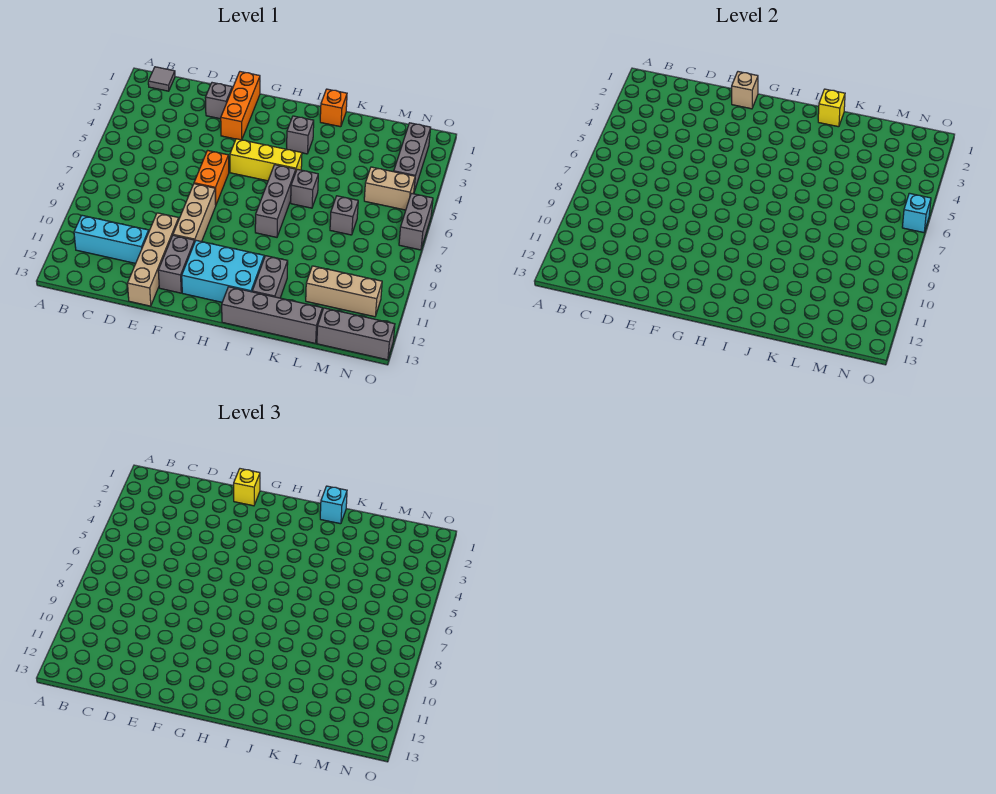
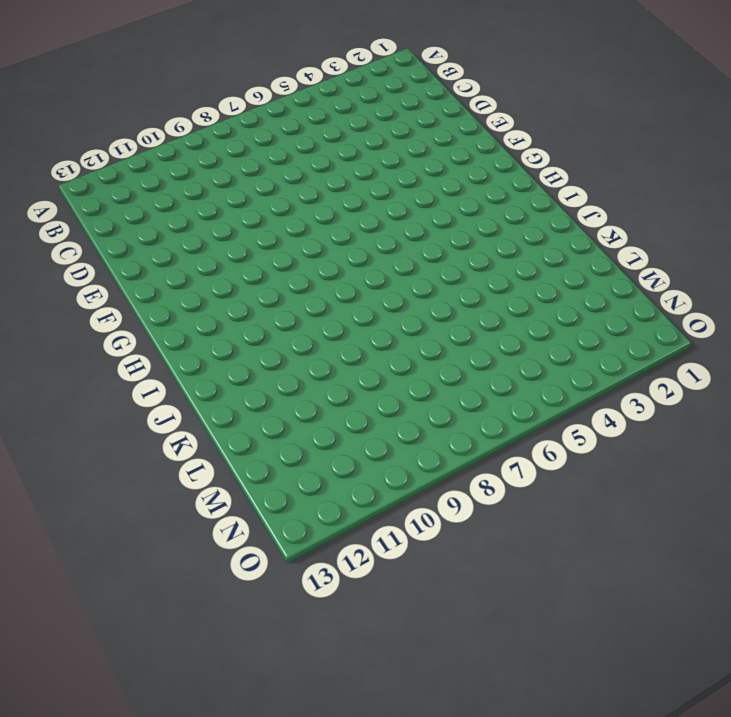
none -> grey tile B1 level 1
none -> cyan brick B11:D11 level 1
none -> grey brick E2 level 1

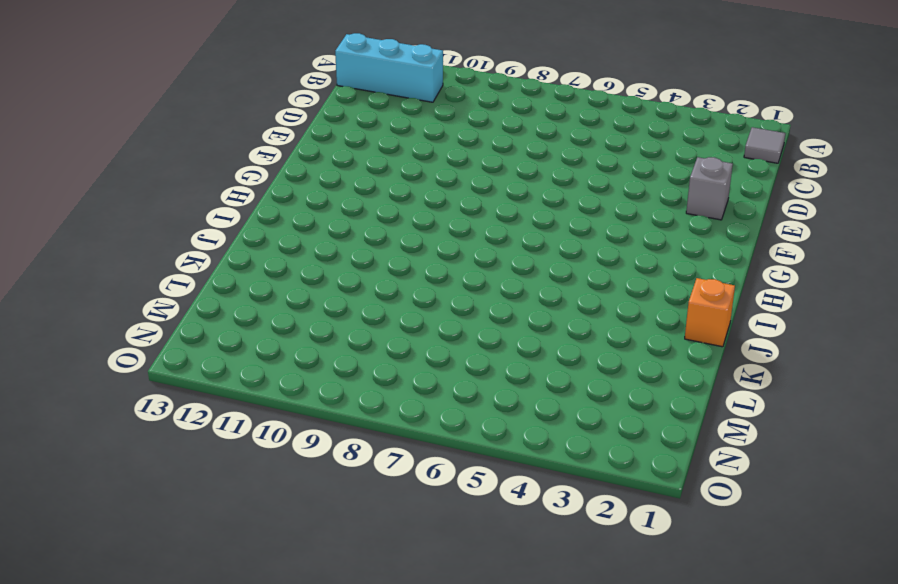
cyan brick B11:B13 level 1 -> cyan brick B11:D11 level 1
none -> tan brick E10:E13 level 1
none -> orange brick F1:F3 level 1
none -> orange brick F6:F7 level 1

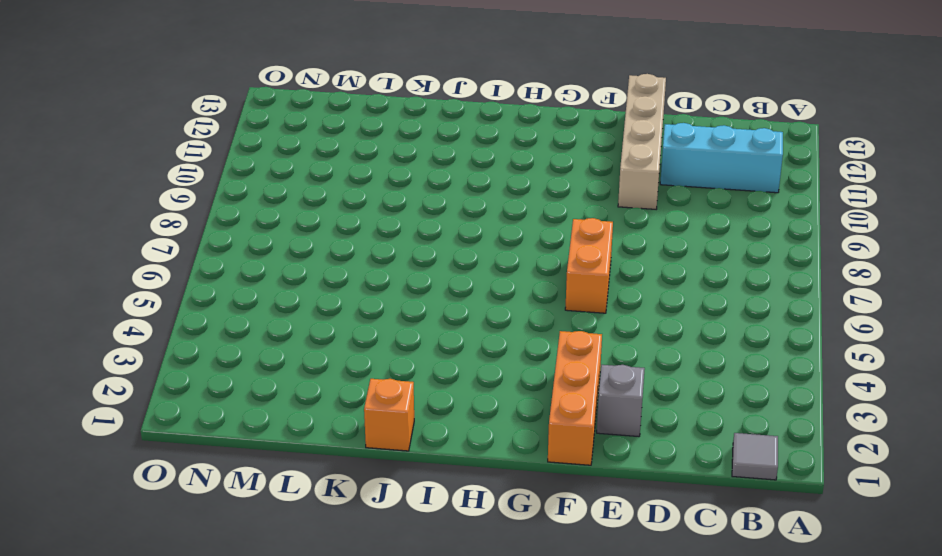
none -> tan brick F8:F10 level 1
none -> grey brick F11:F12 level 1
none -> yellow brick G5:I5 level 1

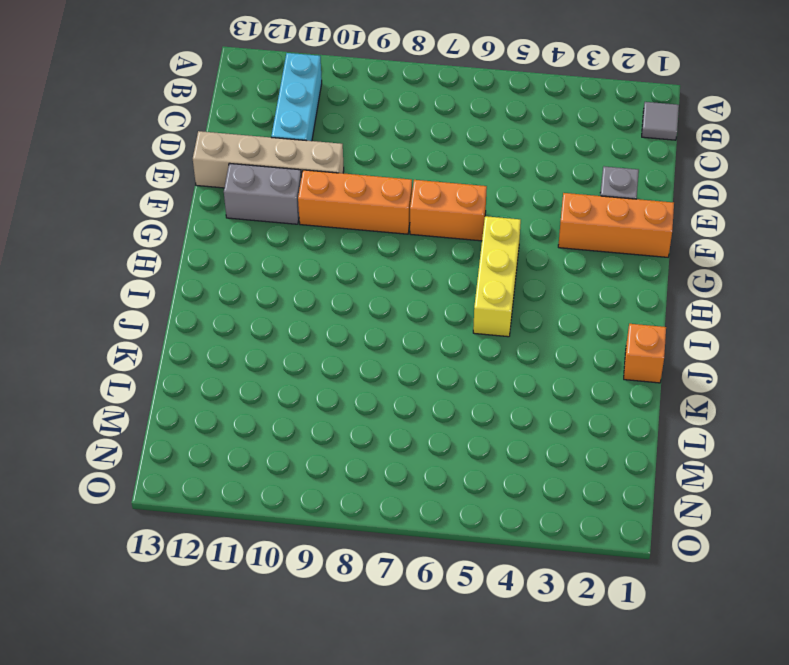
orange brick F8:F10 level 1 -> tan brick F8:F10 level 1
none -> cyan brick G11:I12 level 1
none -> grey brick I3 level 1
none -> grey brick I6:I8 level 1

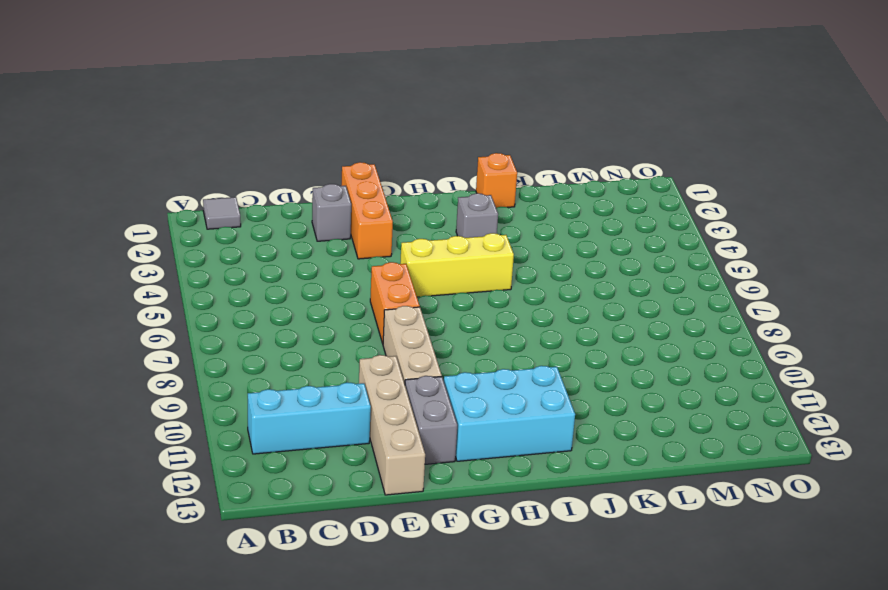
none -> grey brick I6:I8 level 1
none -> grey brick I13:L13 level 1
none -> grey brick J6 level 1

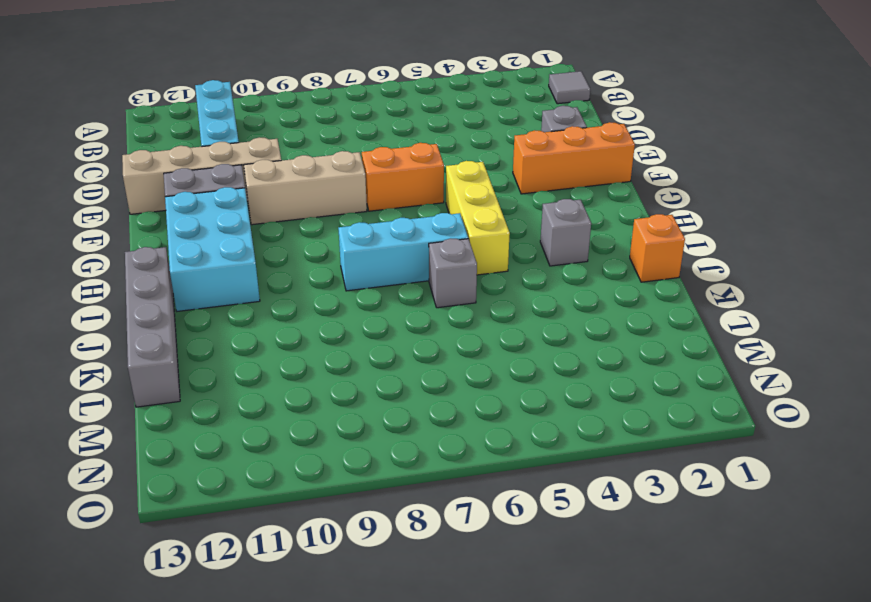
cyan brick I6:I8 level 1 -> grey brick I6:I8 level 1
none -> grey brick J11:J12 level 1
none -> grey brick L7 level 1
none -> tan brick L11:N11 level 1

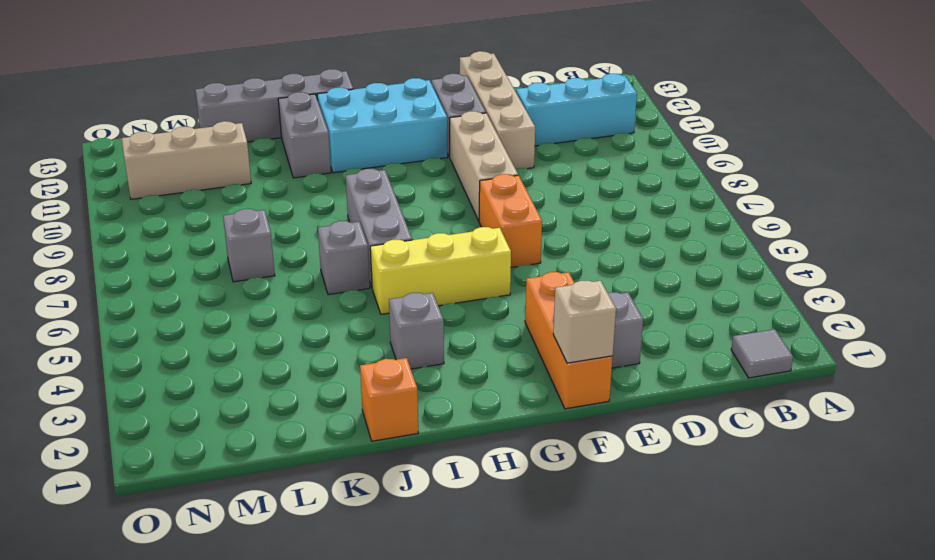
none -> tan brick M5:N5 level 1
none -> grey brick M13:O13 level 1
none -> grey brick N2:N4 level 1

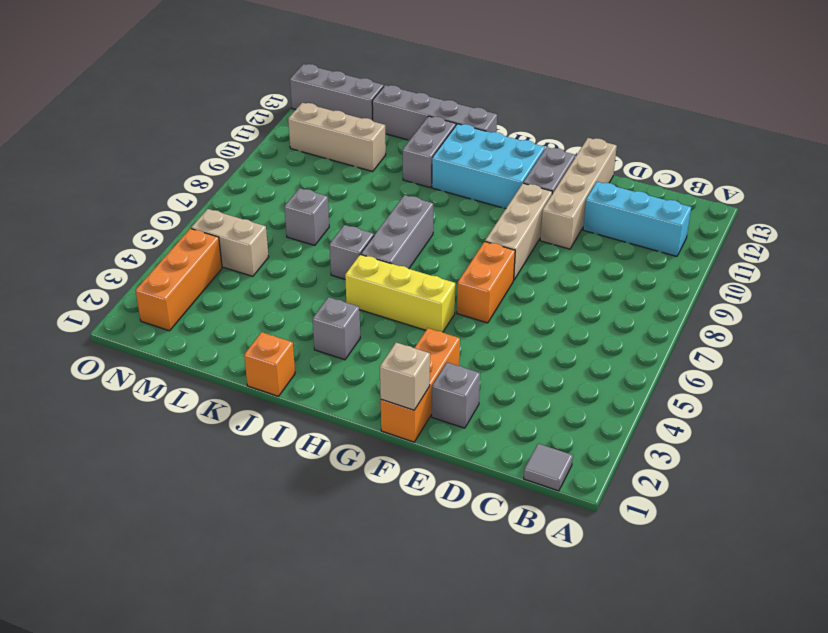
orange brick N2:N4 level 1 -> grey brick N2:N4 level 1
none -> grey brick O6:O7 level 1
none -> yellow brick J1 level 2
none -> cyan brick O6 level 2

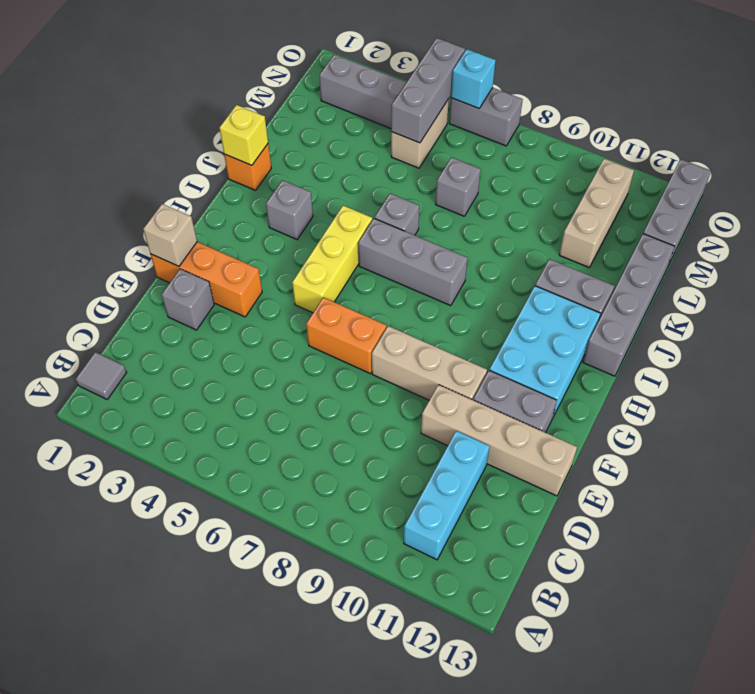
grey brick M5:O5 level 2 -> none
none -> yellow brick F1 level 3
none -> cyan brick J1 level 3

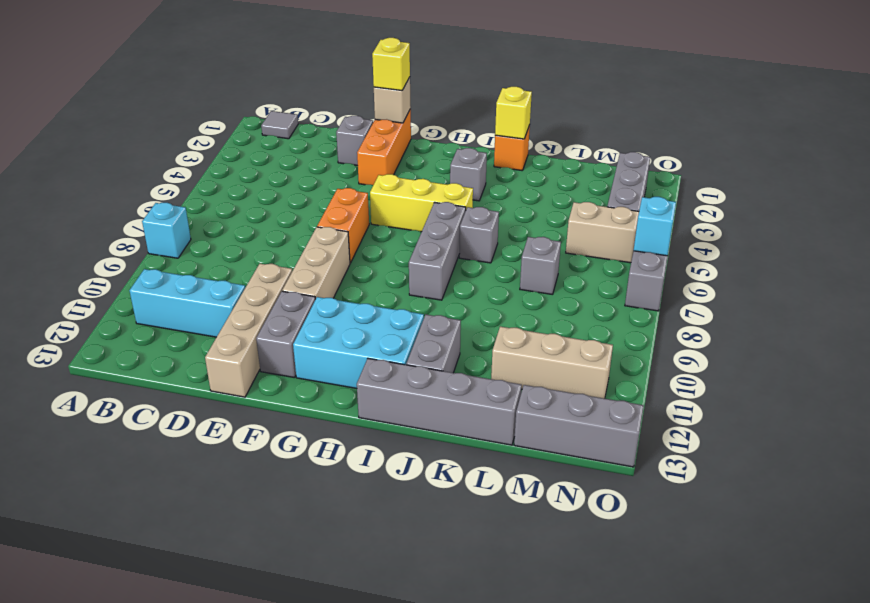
cyan brick A8 level 1 -> cyan brick J1 level 3

